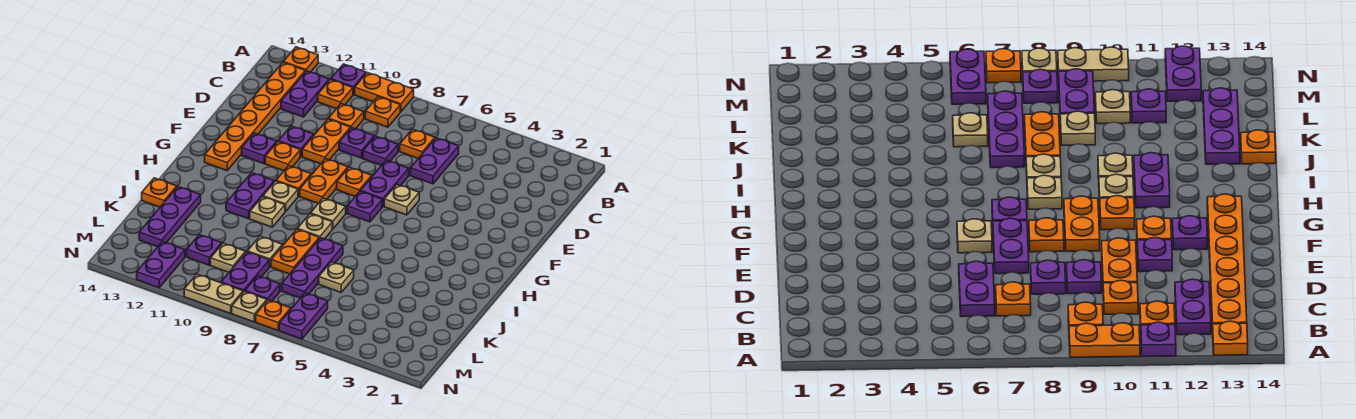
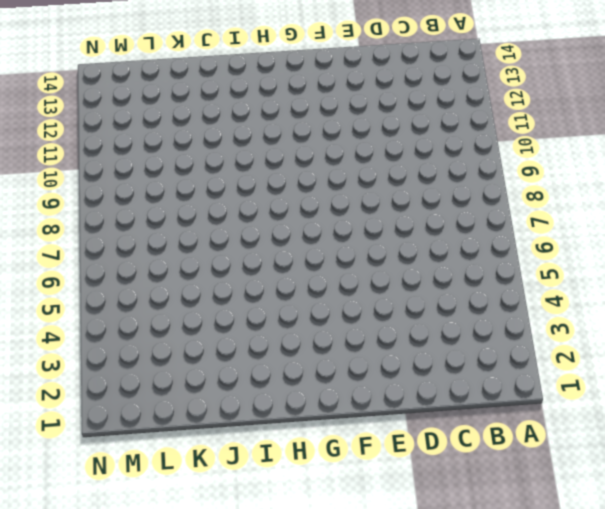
none -> orange plate A9:A10 level 1
none -> purple plate A11 level 1
none -> orange plate A13 level 1
none -> orange plate B9 level 1

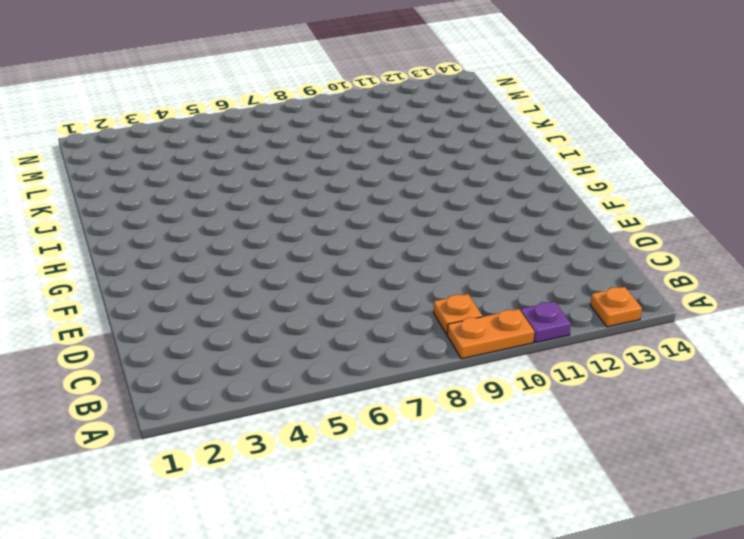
none -> orange plate B11 level 1
none -> purple plate B12:C12 level 1
none -> orange plate B13:G13 level 1
none -> purple plate C6:D6 level 1

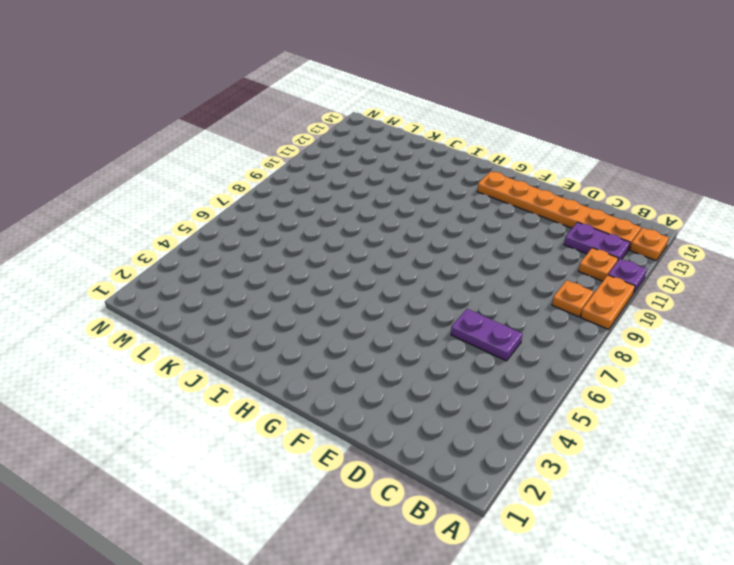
none -> orange plate C7 level 1
none -> orange plate C10 level 1
none -> purple plate D8 level 1
none -> purple plate D9 level 1

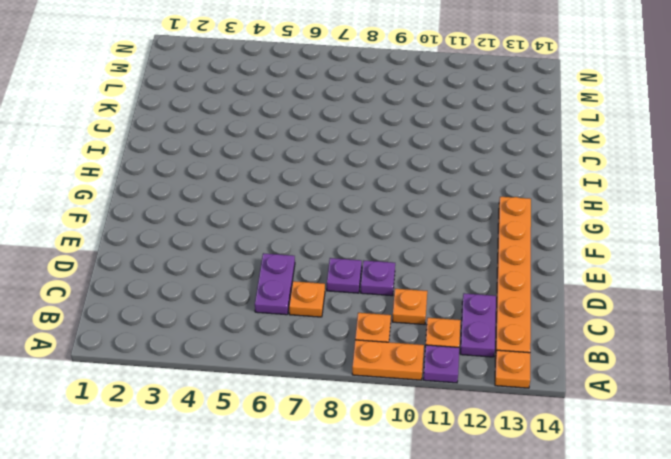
none -> orange plate D10:E10 level 1
none -> purple plate E7:F7 level 1
none -> purple plate E11 level 1
none -> tan plate F6 level 1

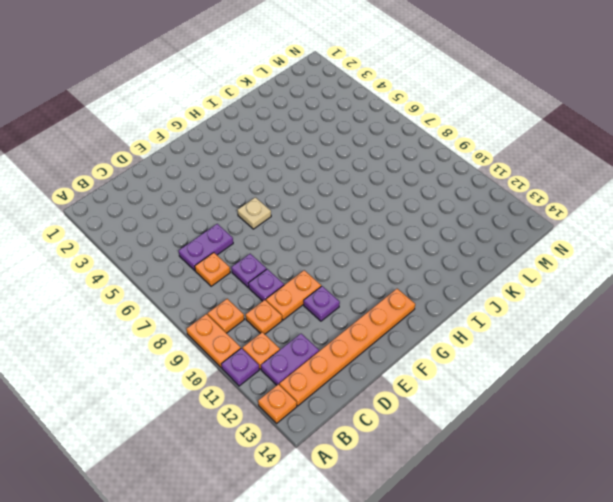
none -> purple plate E7:F7 level 1
none -> orange plate F8 level 1
none -> orange plate F9:G9 level 1
none -> orange plate F11 level 1

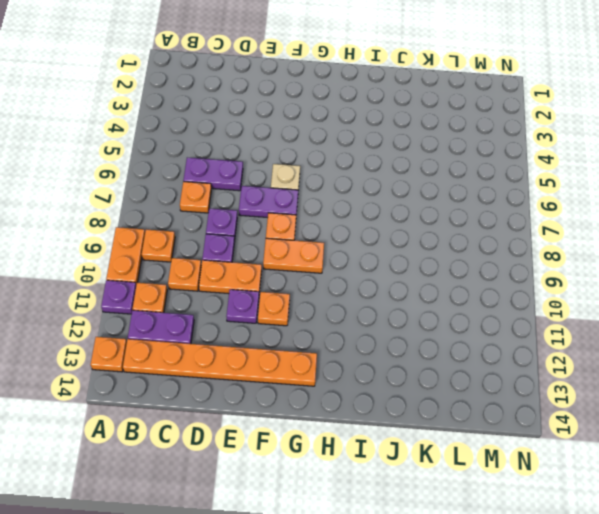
none -> purple plate F12 level 1
none -> purple plate G7 level 1
none -> orange plate G10 level 1
none -> tan plate H8 level 1

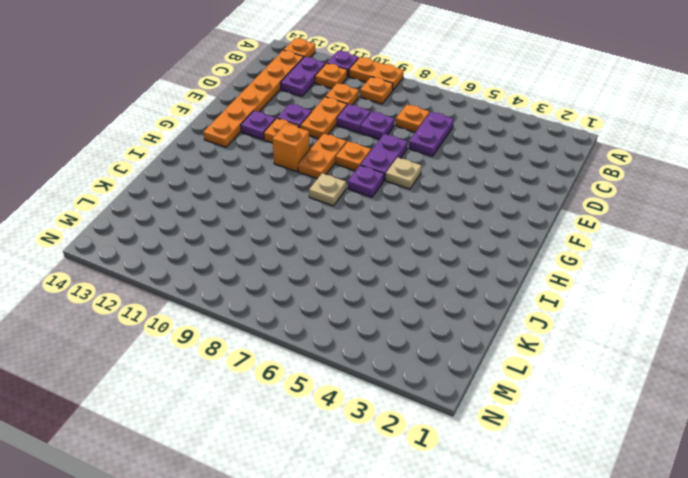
orange brick G10 level 1 -> orange plate G10 level 1
none -> tan plate H10 level 1
none -> purple plate H11:I11 level 1
none -> tan plate I8 level 1
none -> tan plate I10 level 1

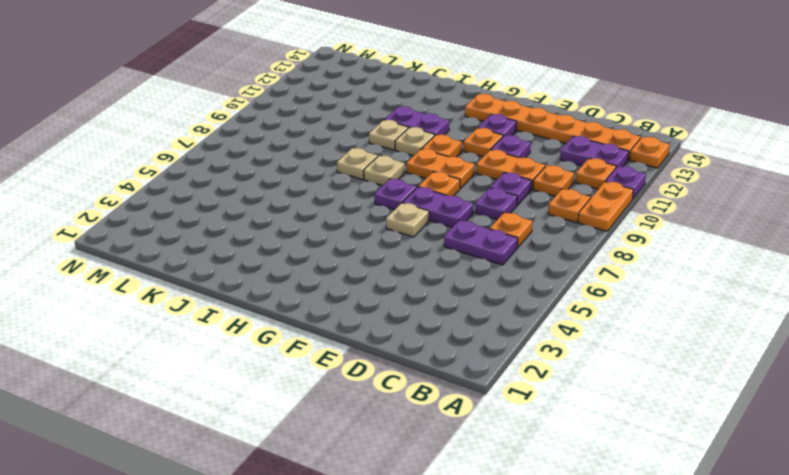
none -> purple plate J7:L7 level 1
none -> orange plate J8:K8 level 1
none -> purple plate J13:L13 level 1
none -> orange plate J14 level 1

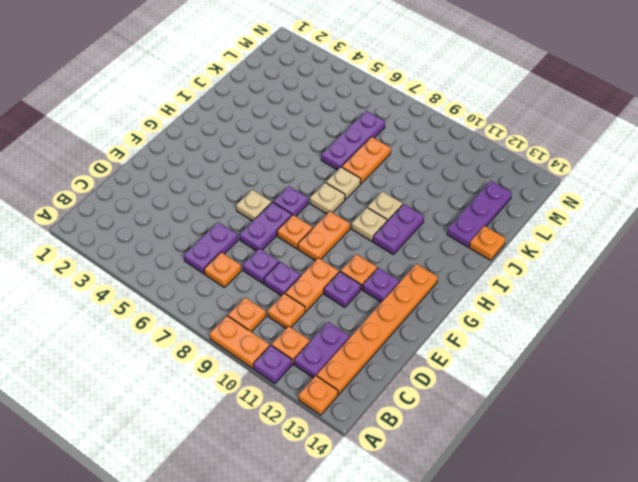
none -> orange plate G10 level 1
none -> tan plate K6 level 1
none -> tan plate K9 level 1
none -> purple plate L9:M9 level 1

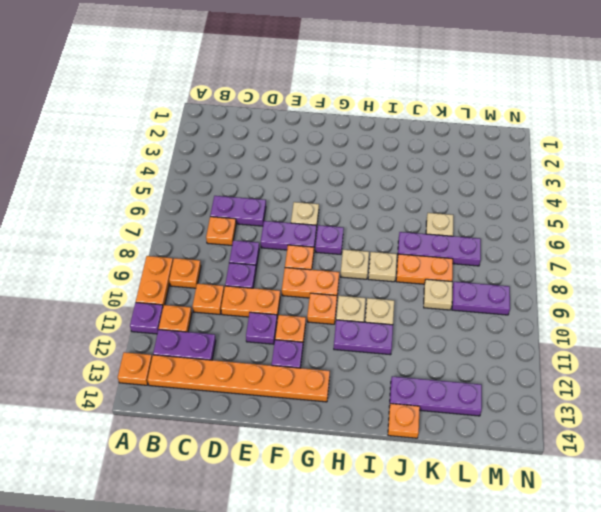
none -> tan plate L10 level 1
none -> purple plate L11 level 1
none -> purple plate M6:N6 level 1
none -> purple plate M8 level 1

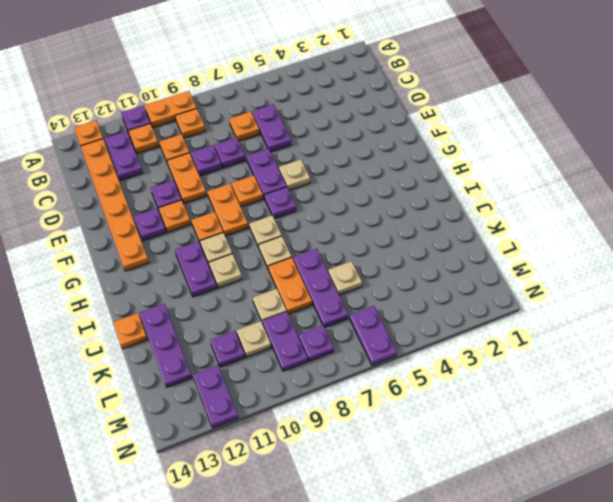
none -> orange plate N7 level 1
none -> tan plate N8 level 1
none -> tan plate N9:N10 level 1

